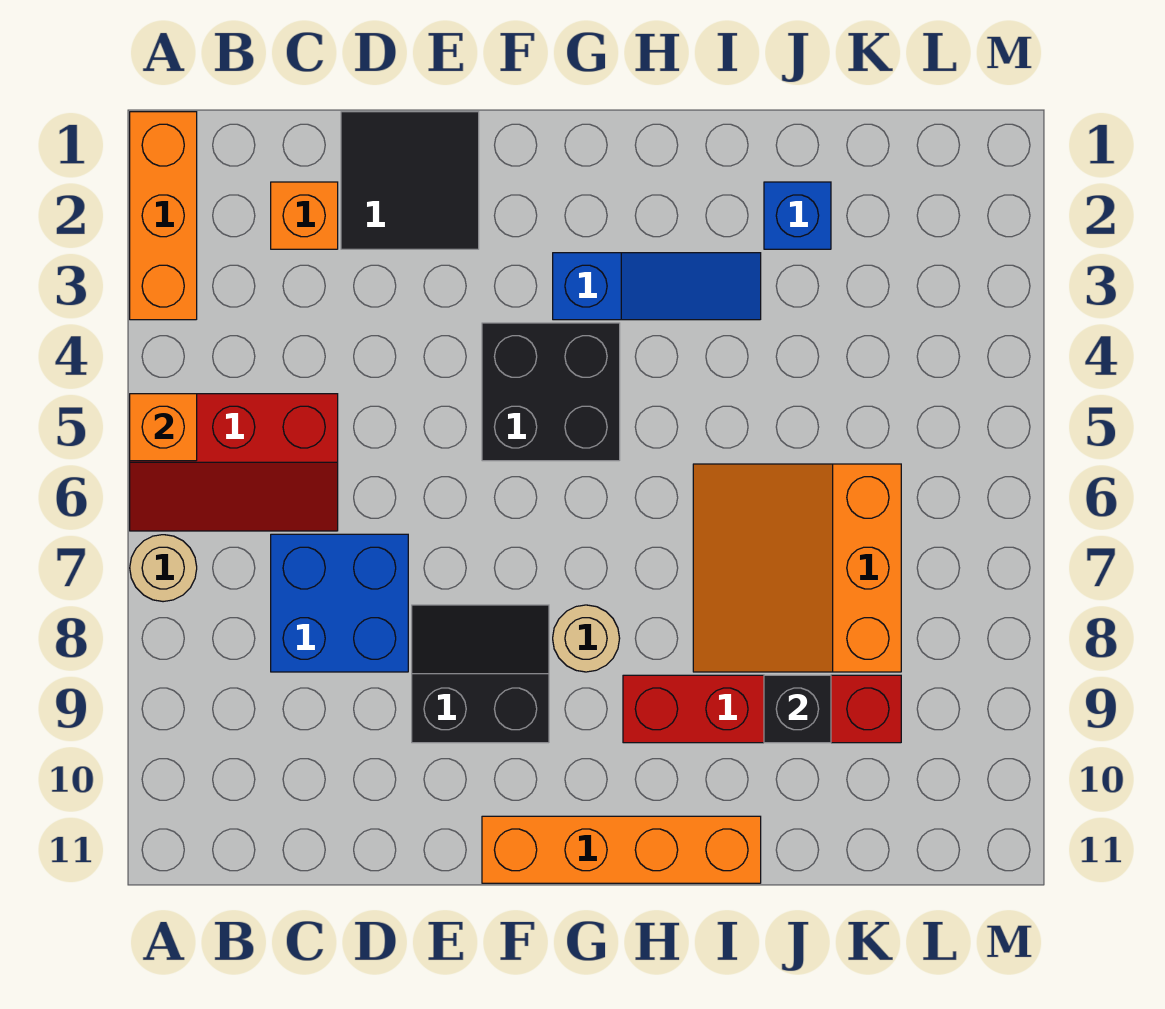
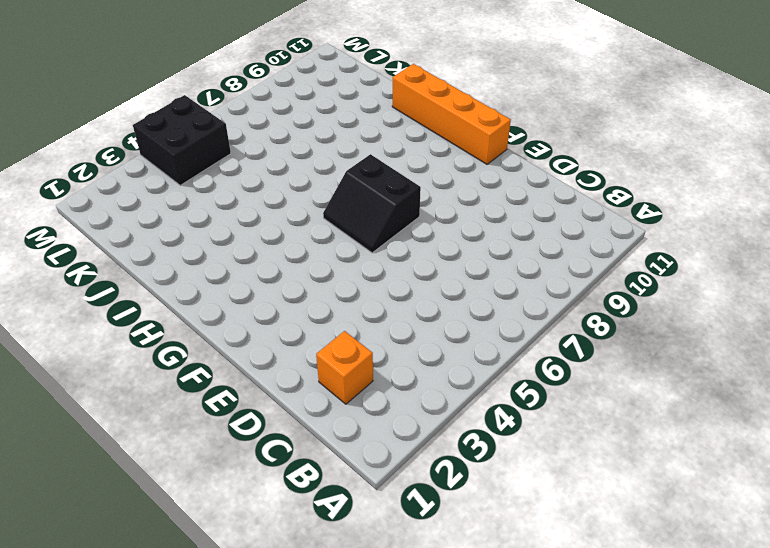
black slope F6:G7 level 1 top 7 -> black slope E8:F9 level 1 top 9
black brick L4:M5 level 1 -> black brick F4:G5 level 1
none -> orange brick A1:A3 level 1
none -> red slope A5:C6 level 1 top 5
none -> tan round brick A7 level 1

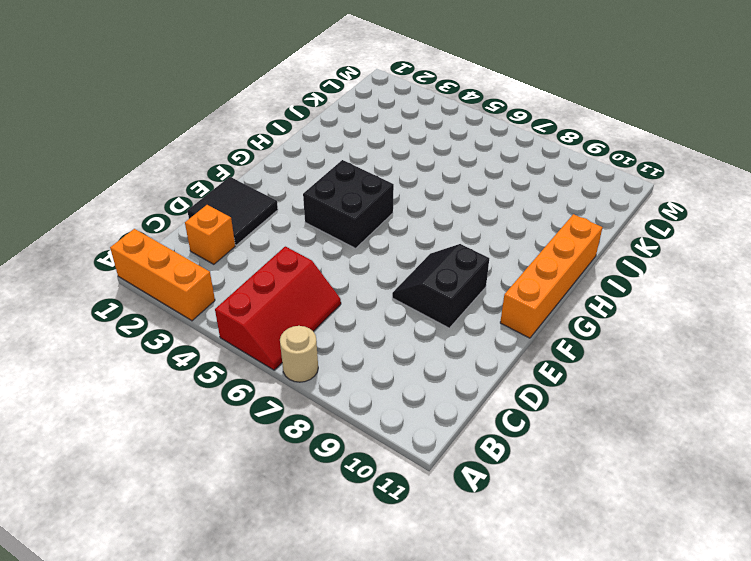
none -> blue brick C7:D8 level 1
none -> blue slope G3:I3 level 1 top G
none -> tan round brick G8 level 1

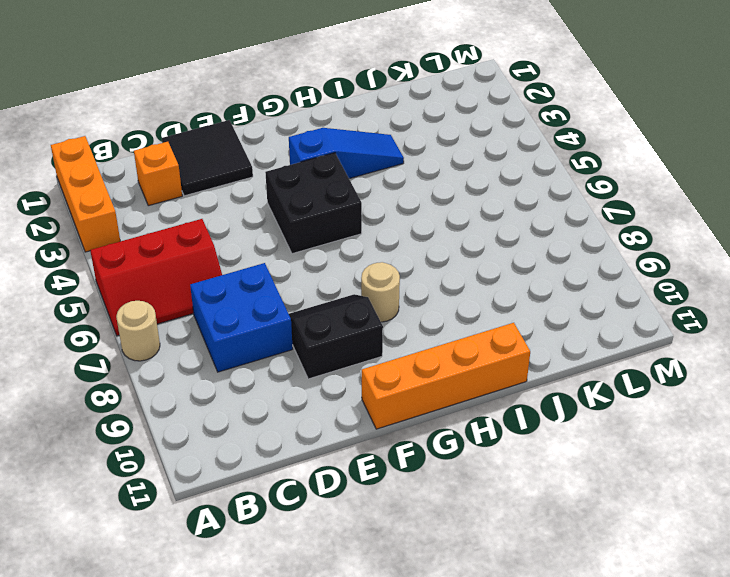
none -> red brick H9:K9 level 1
none -> orange slope I6:K8 level 1 top K
none -> blue brick J2 level 1

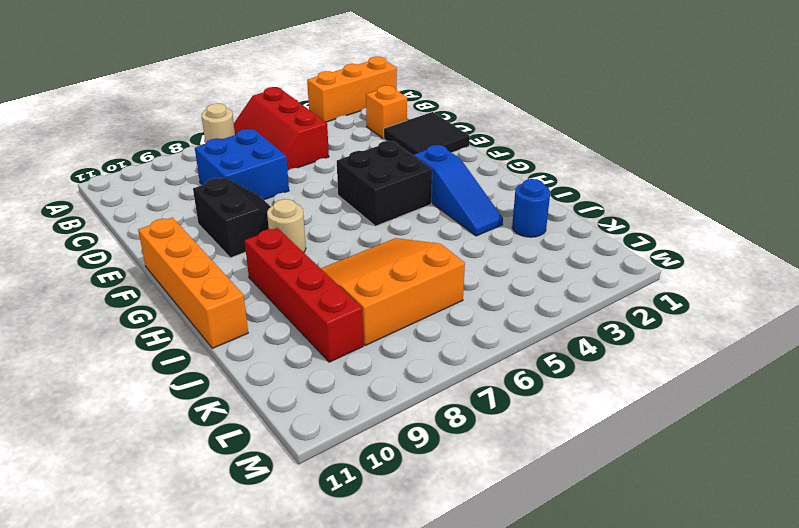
blue round brick J2 level 1 -> blue brick J2 level 1
none -> orange brick A5 level 2
none -> black brick J9 level 2

